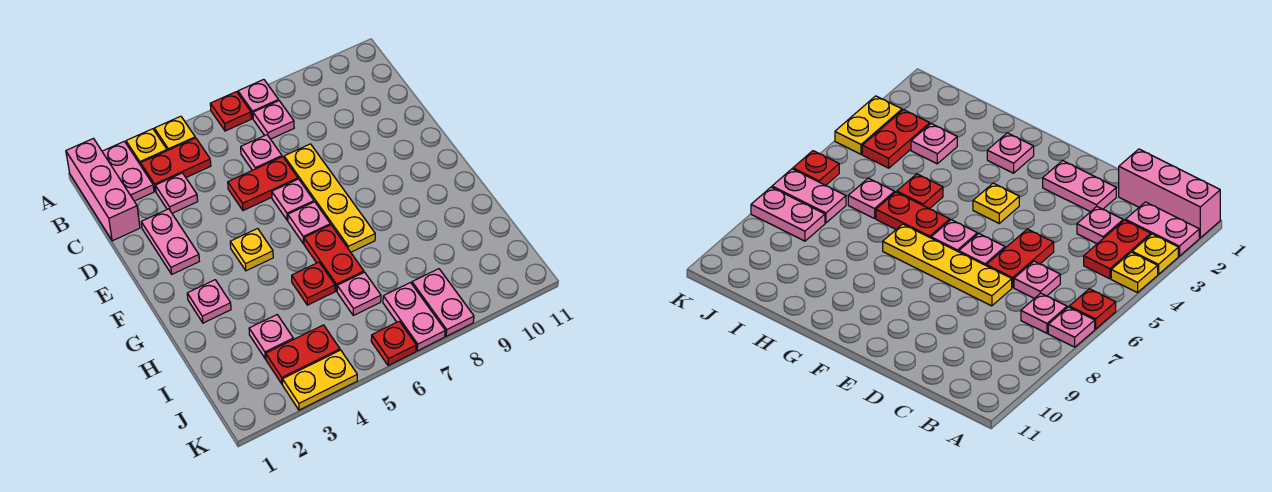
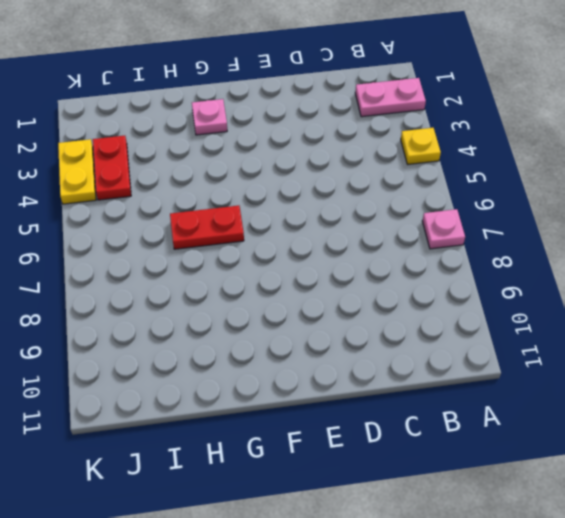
none -> pink brick A1:C1 level 1
none -> yellow plate A3 level 1
none -> red plate A6 level 1

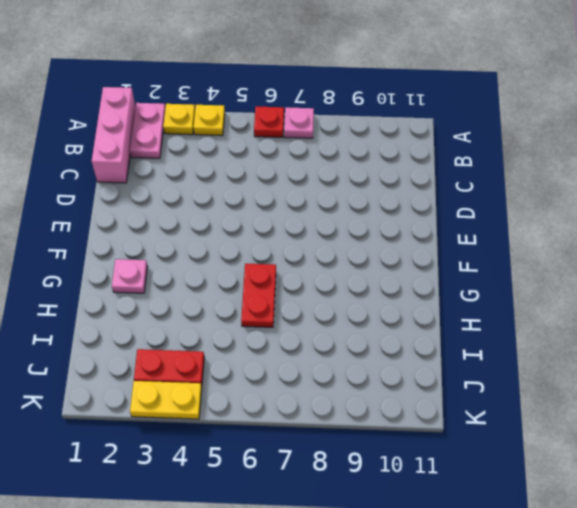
none -> red plate B3:B4 level 1
none -> pink plate B7 level 1
none -> pink plate C3 level 1

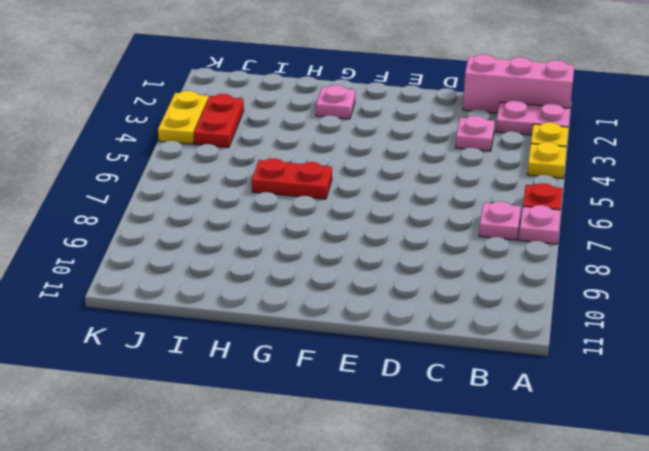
none -> red plate B3:B4 level 1
none -> pink plate C6 level 1
none -> pink plate D2:E2 level 1

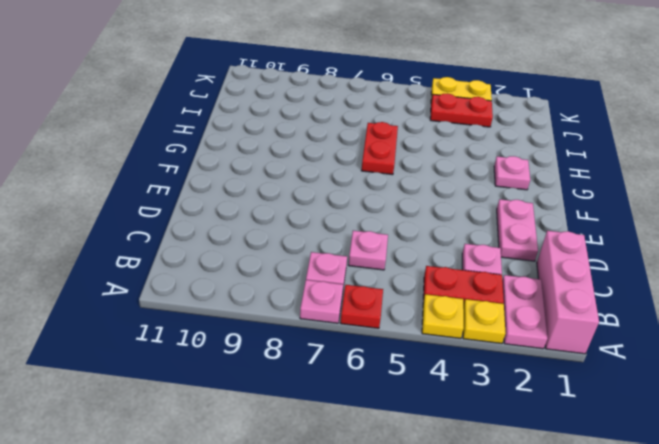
none -> red plate D5:D6 level 1
none -> yellow plate D7:G7 level 1
none -> pink plate E6 level 1

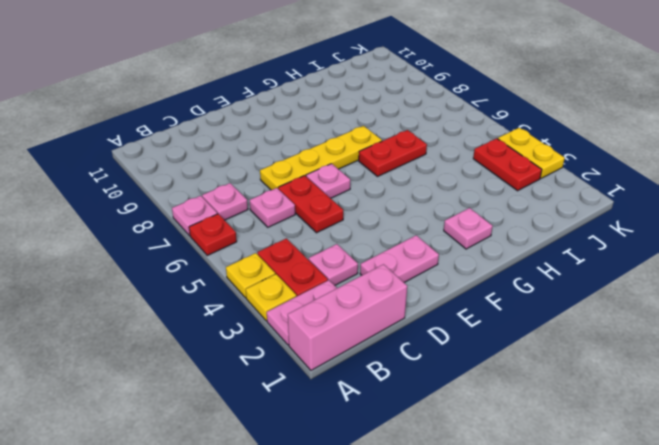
none -> yellow plate F4 level 1
none -> pink plate F6 level 1
none -> red plate H5 level 1

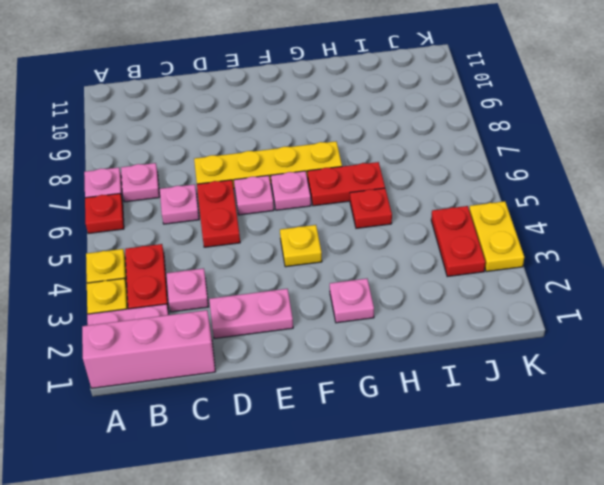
none -> pink plate I3 level 1
none -> pink plate I6 level 1
none -> pink plate J7:K7 level 1

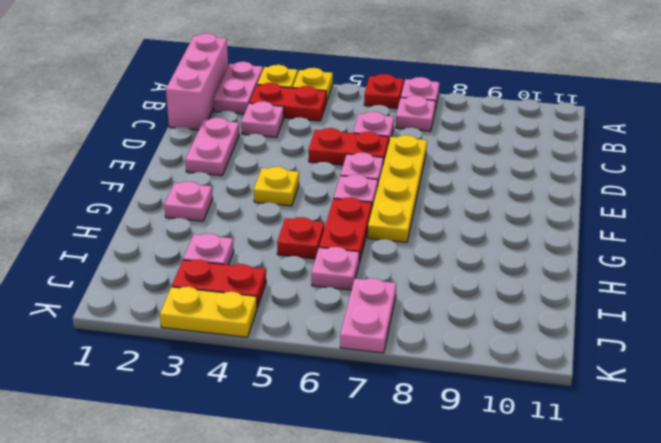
none -> pink plate J8:K8 level 1
none -> red plate K6 level 1

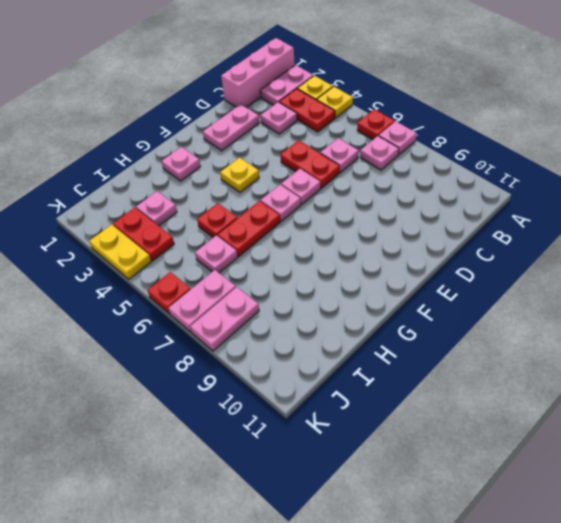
none -> yellow plate D7:G7 level 1

